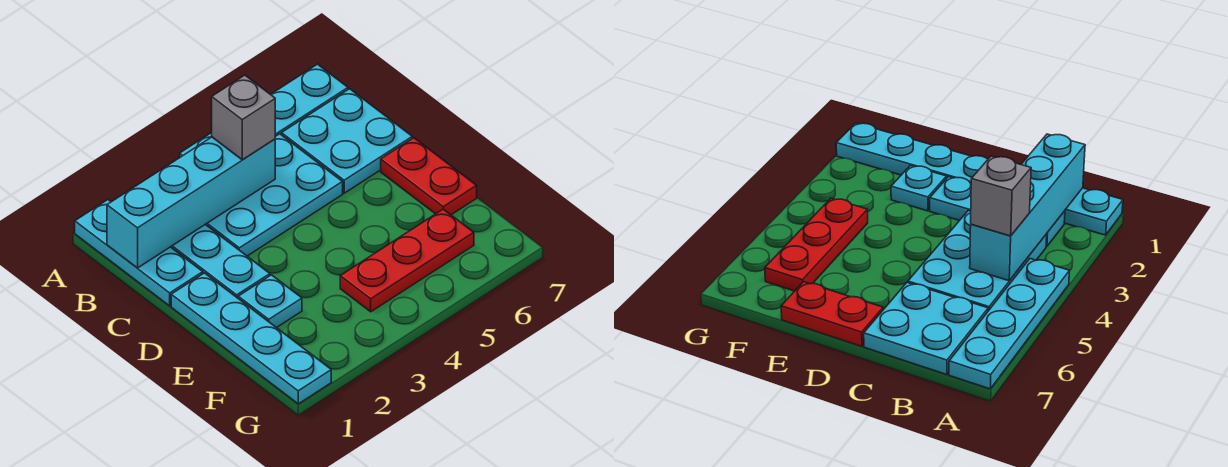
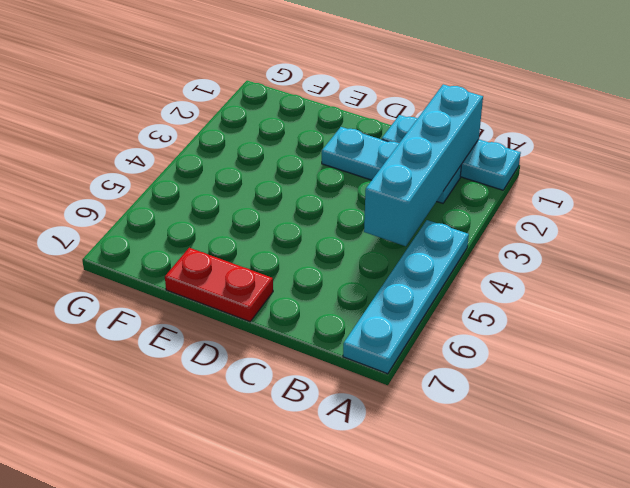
none -> cyan plate B3:C5 level 1
none -> cyan plate B6:C7 level 1

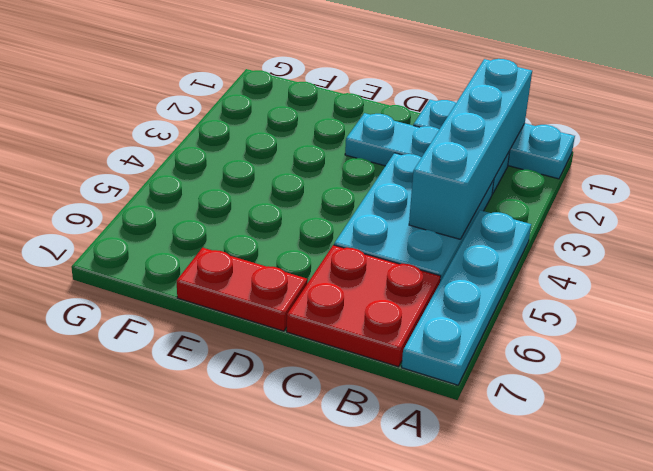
red plate B6:C7 level 1 -> cyan plate B6:C7 level 1
none -> cyan plate D1:G1 level 1
none -> cyan plate E2 level 1

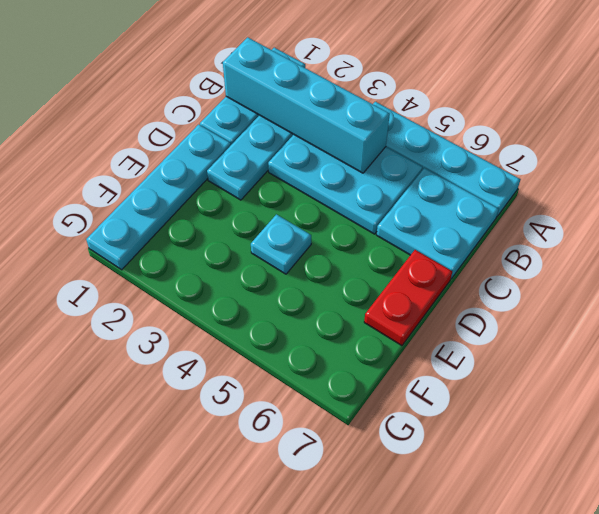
cyan plate E4 level 1 -> cyan plate E2 level 1
none -> red plate F4:F6 level 1
none -> grey brick B4 level 3

